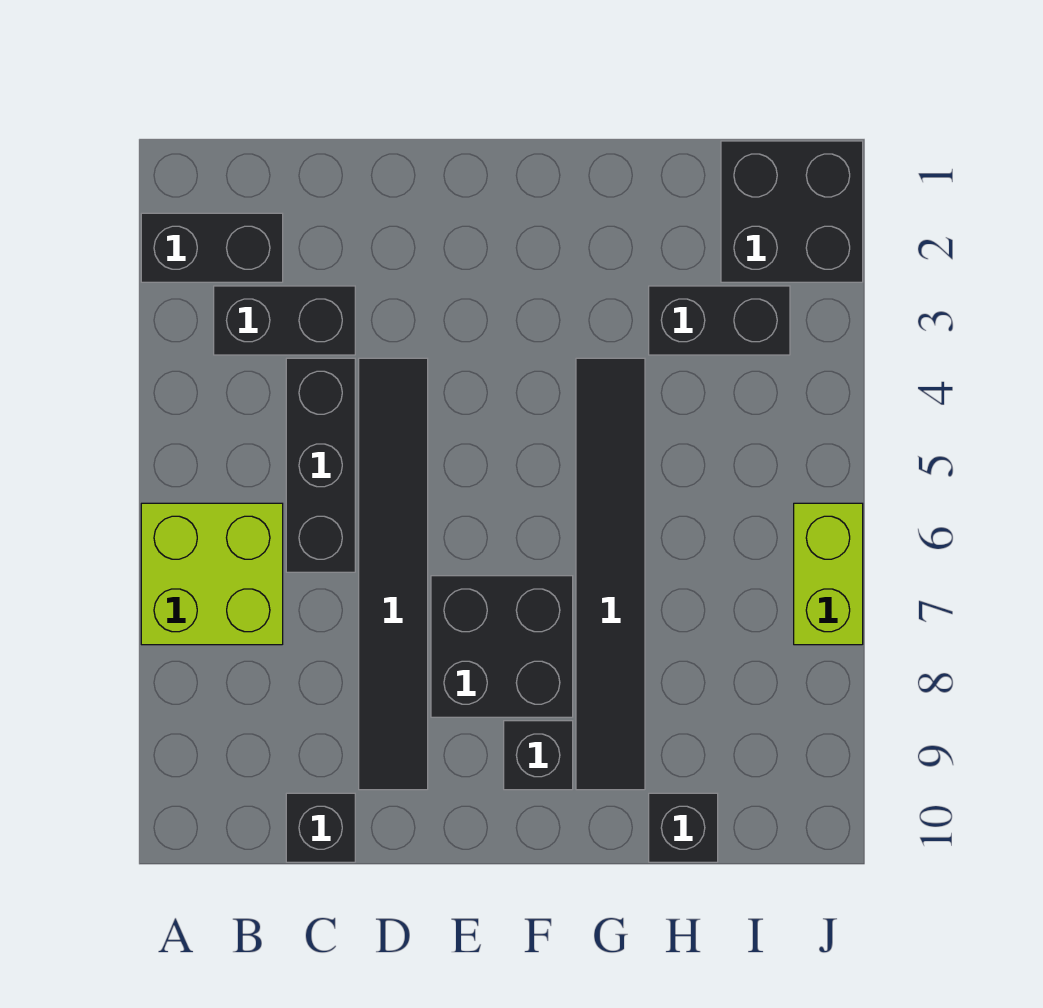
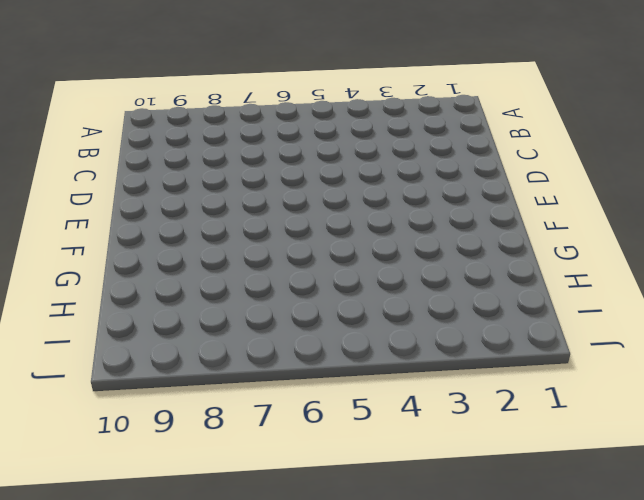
none -> black brick A2:B2 level 1
none -> lime brick A6:B7 level 1
none -> black brick B3:C3 level 1

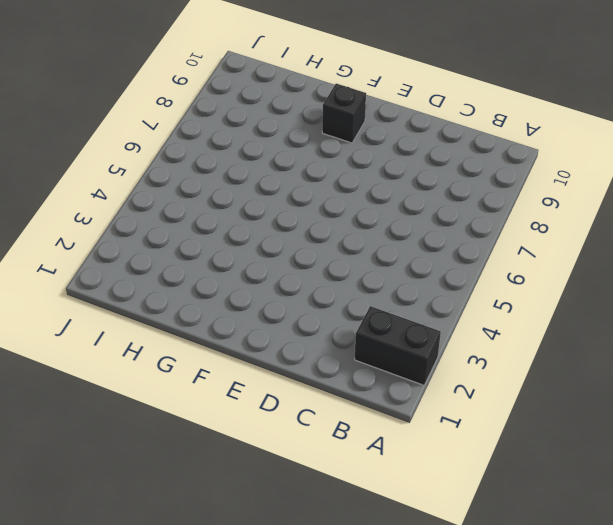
none -> lime brick A6:B7 level 1
none -> black brick B3:C3 level 1
none -> black brick C4:C6 level 1

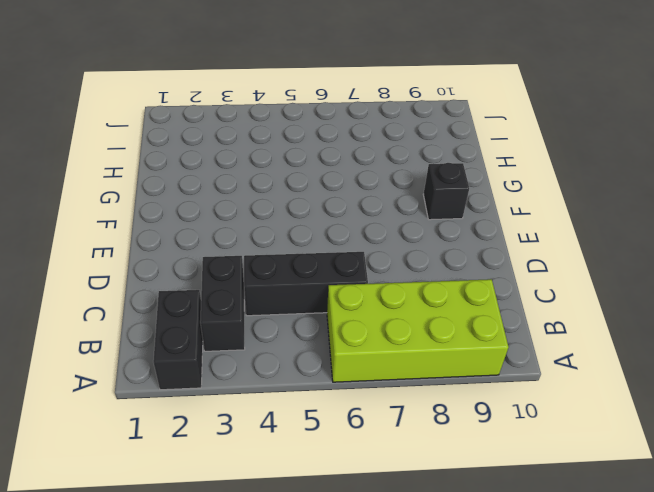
lime brick A6:B9 level 1 -> lime brick A6:B7 level 1
none -> black brick C10 level 1
none -> black tile D4:D9 level 1
none -> black brick E7:F8 level 1

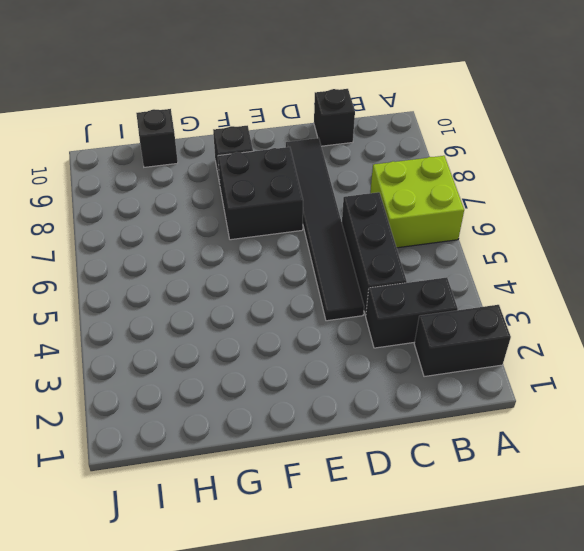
none -> black tile G4:G9 level 1
none -> black brick H3:I3 level 1
none -> black brick I1:J2 level 1

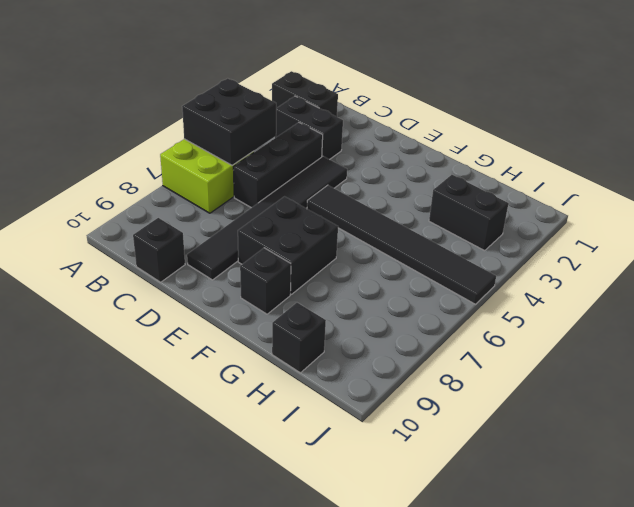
black brick A5:B6 level 2 -> black brick I1:J2 level 1
black tile E5:J5 level 1 -> black tile G4:G9 level 1
none -> lime brick J6:J7 level 1

